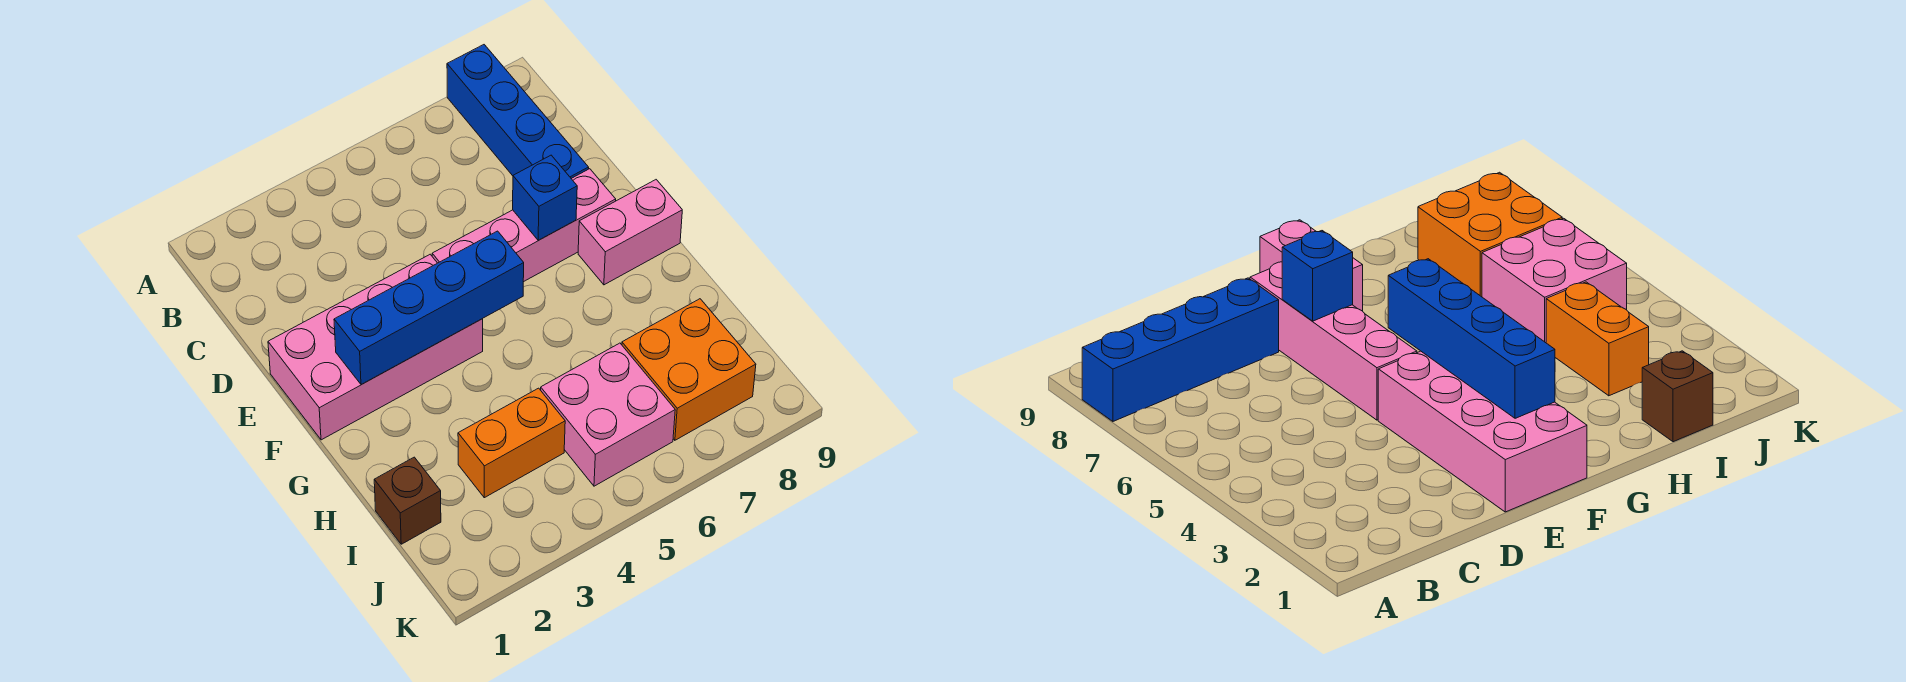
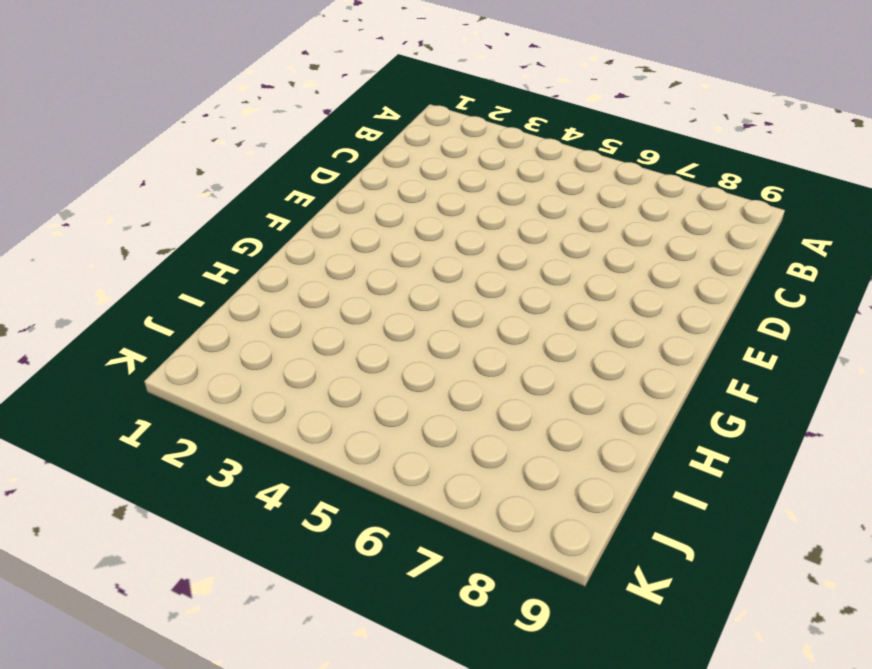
none -> blue brick A8:D8 level 1
none -> pink brick E1:F4 level 1

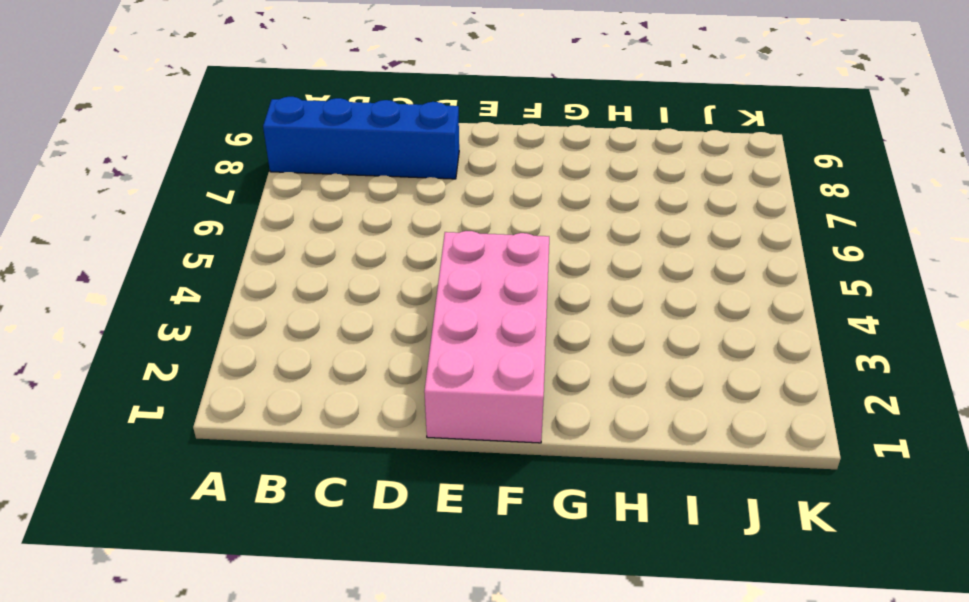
none -> pink brick E5:E8 level 1
none -> pink brick F8:F9 level 1

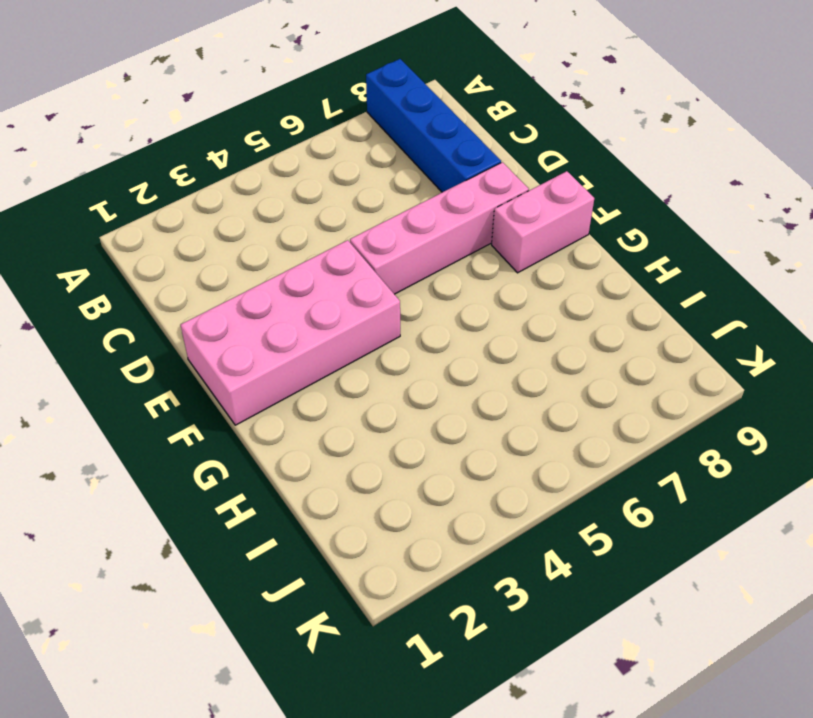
none -> brown brick I1 level 1
none -> orange brick I3:I4 level 1

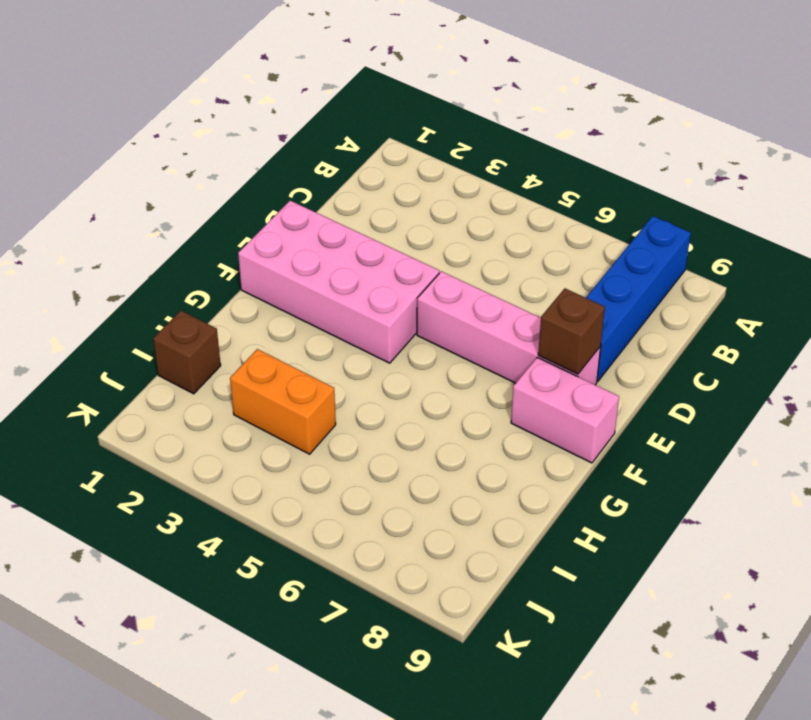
brown brick E8 level 2 -> none
none -> pink brick I5:J6 level 1
none -> orange brick I7:J8 level 1

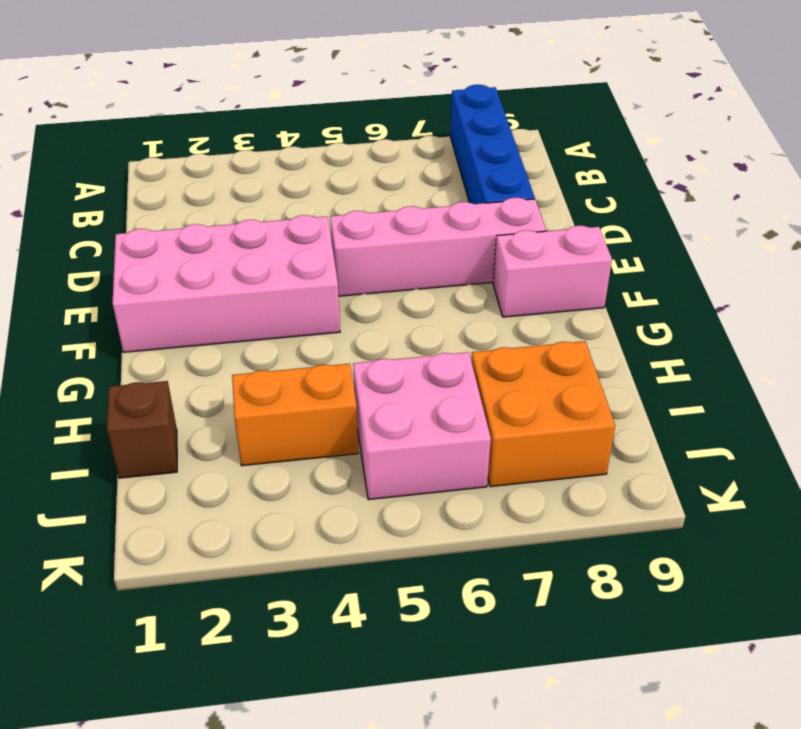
none -> blue brick E7 level 2
none -> blue brick F2:F5 level 2

